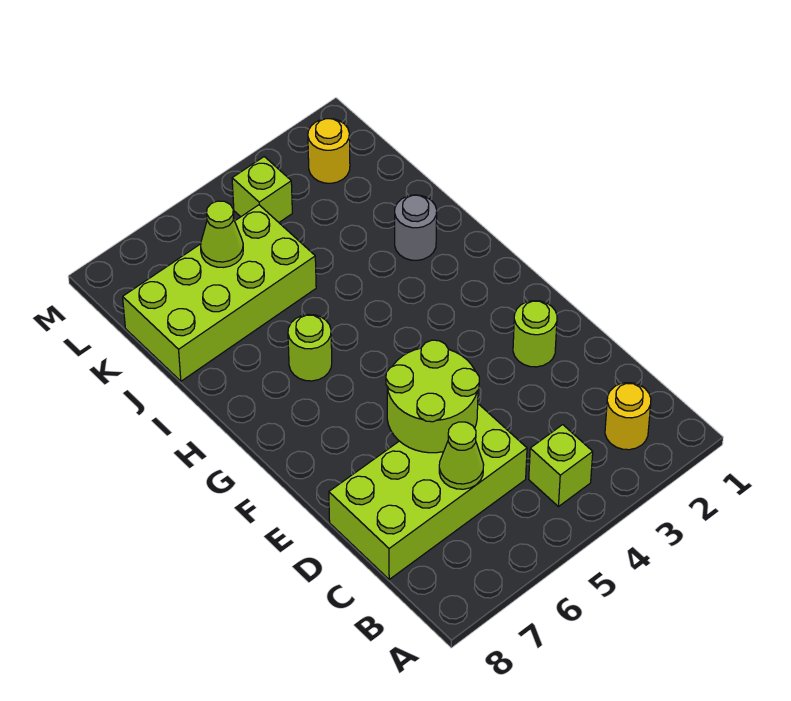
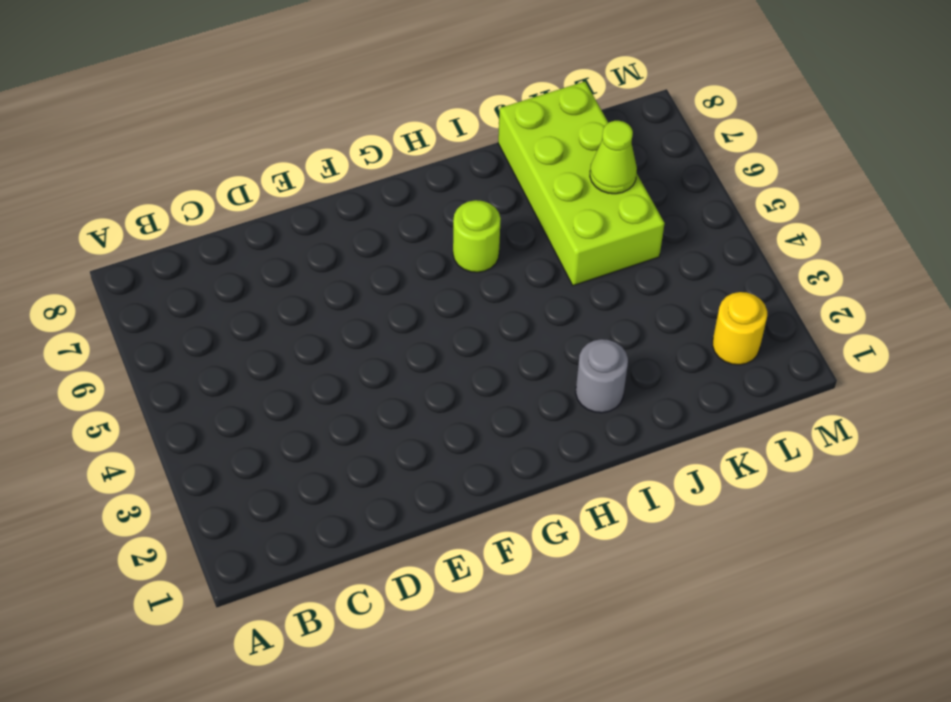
none -> yellow round brick B2 level 1
none -> lime brick B4 level 1
none -> lime brick C5:D8 level 1

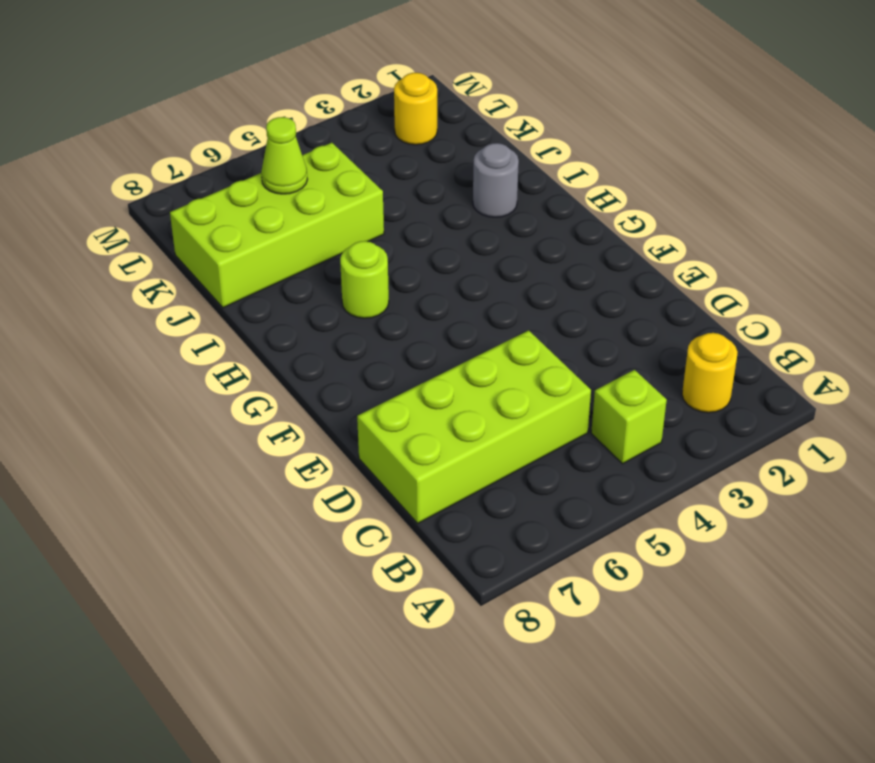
none -> lime round brick E2 level 1
none -> lime brick L4 level 1
none -> lime cone C6 level 2

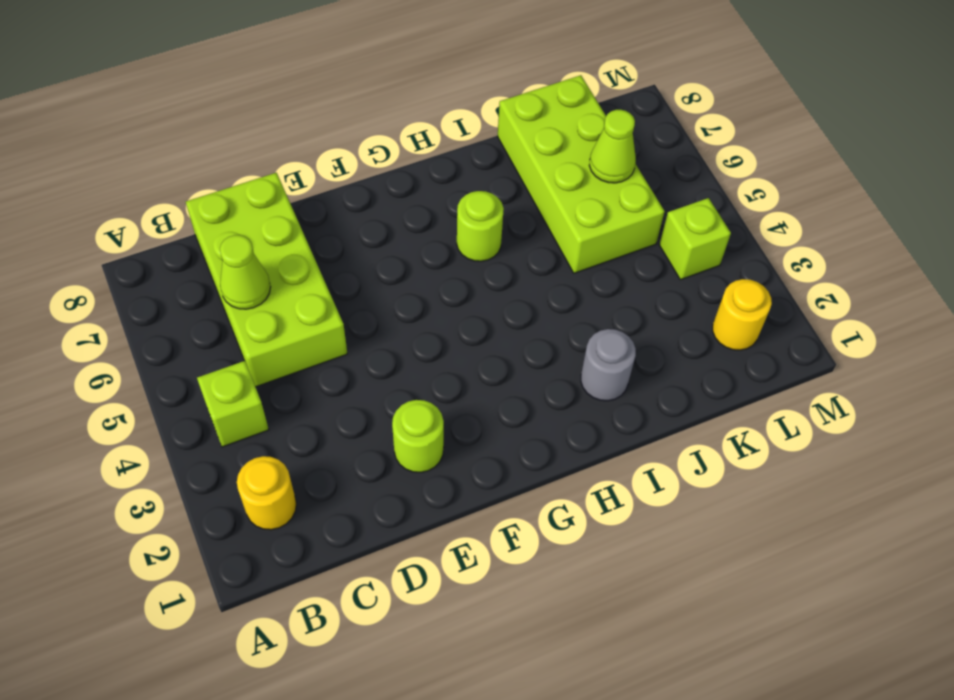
none -> lime round brick D5:E6 level 2

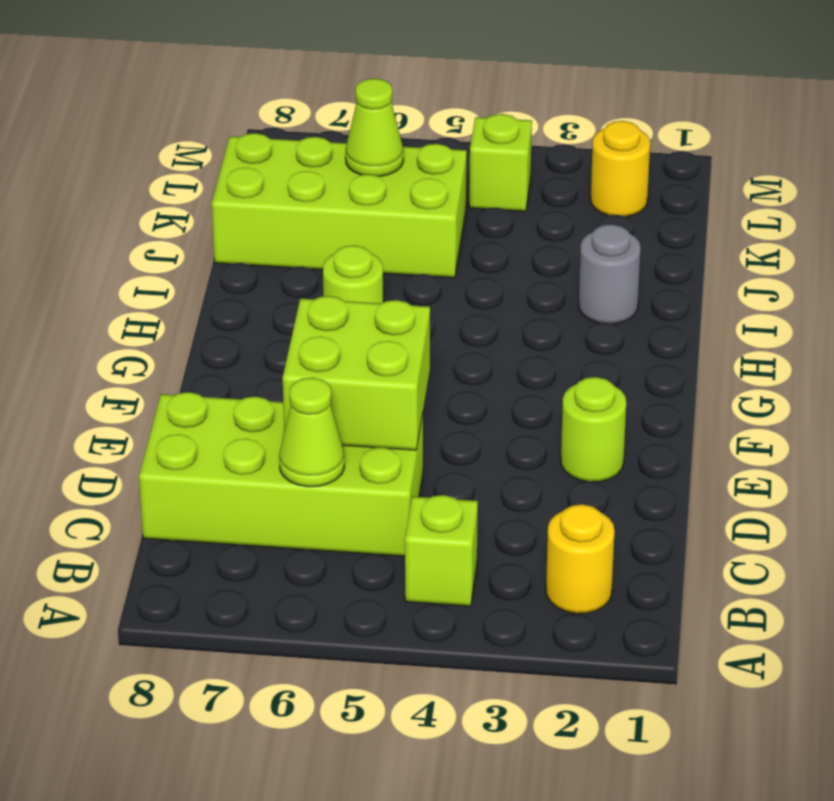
lime brick D5:E6 level 2 -> lime round brick D5:E6 level 2

